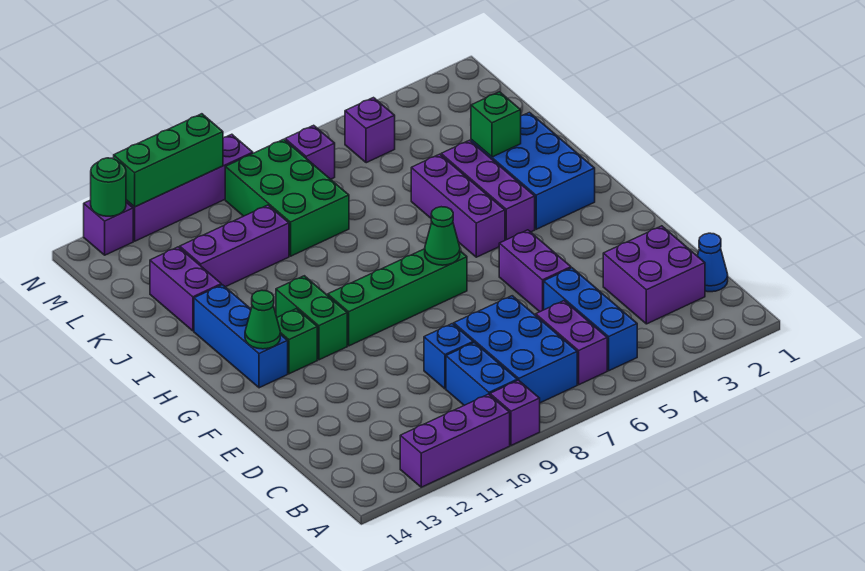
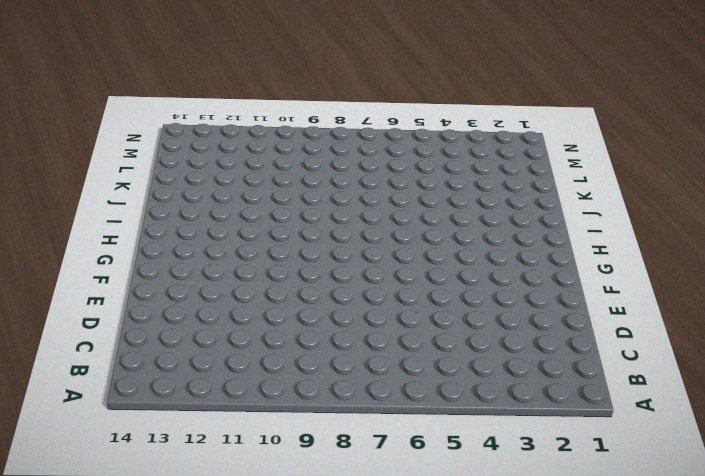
none -> purple brick A9 level 1
none -> purple brick A10:A12 level 1
none -> blue brick B5:D5 level 1

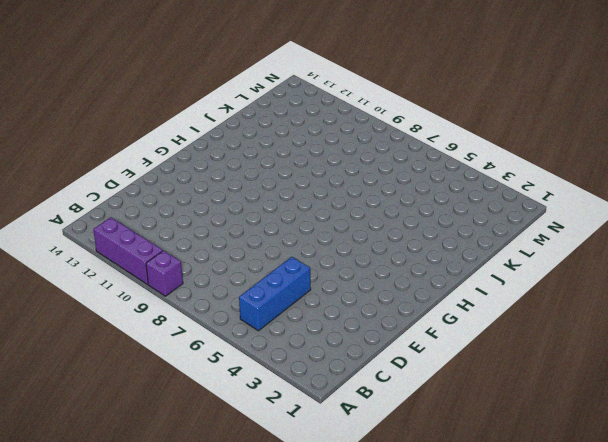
none -> purple brick B6:C6 level 1
none -> blue brick B7:D8 level 1
none -> blue brick B9:C9 level 1

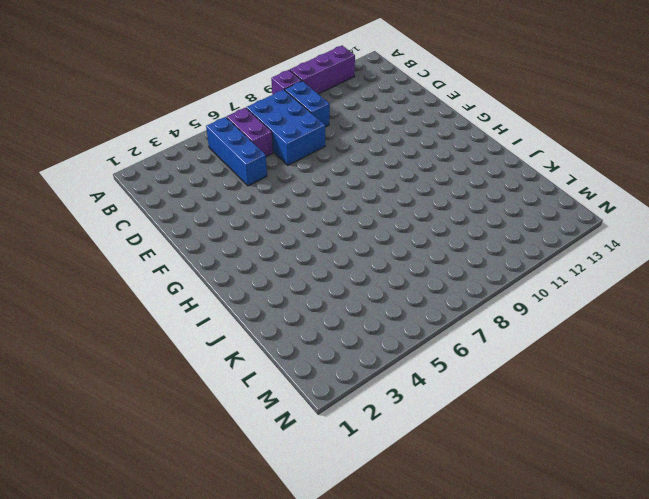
none -> blue cone C1 level 1
none -> purple brick C2:D3 level 1
none -> blue brick D9 level 1

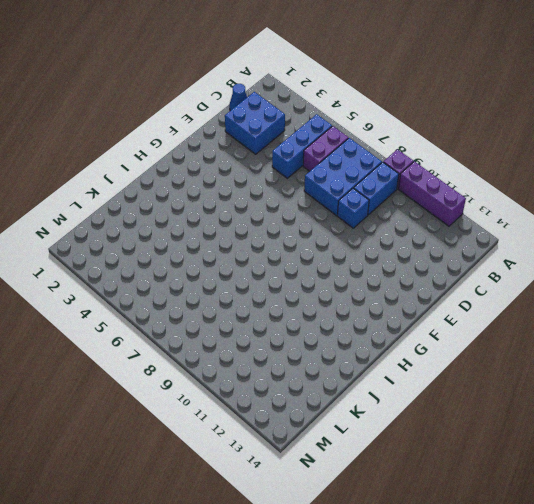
blue brick C2:D3 level 1 -> purple brick C2:D3 level 1
none -> purple brick E5:F5 level 1
none -> green brick G7:G10 level 1
none -> green brick G11:H11 level 1

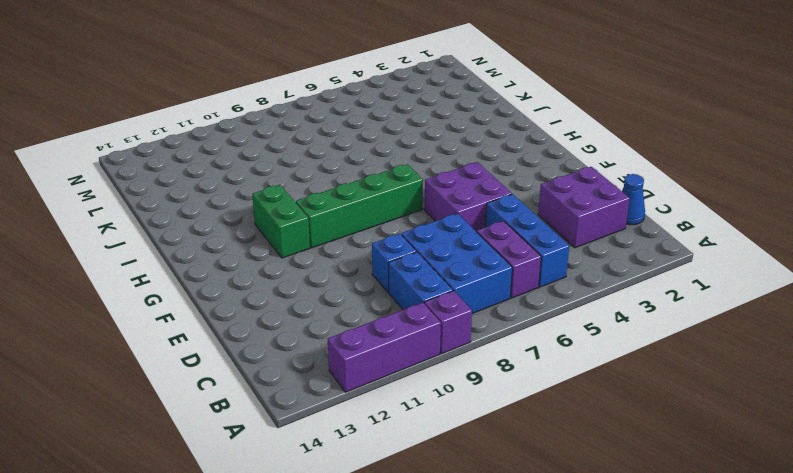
purple brick E5:F6 level 1 -> purple brick E5:F5 level 1
none -> green brick G12 level 1
none -> blue brick G13:I13 level 1
none -> blue brick H2:J3 level 1

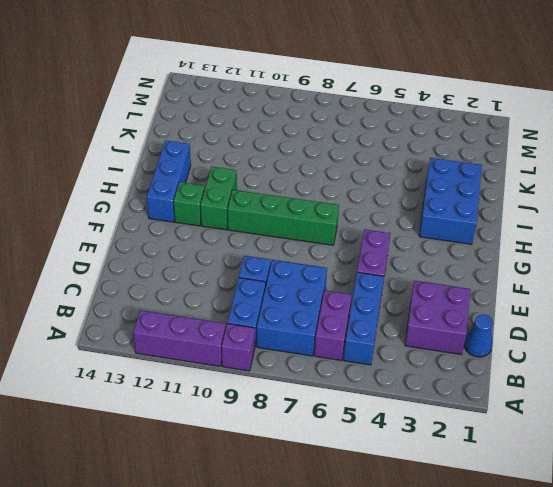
none -> purple brick H4:J4 level 1
none -> purple brick H5:J5 level 1
none -> purple brick J13:K13 level 1

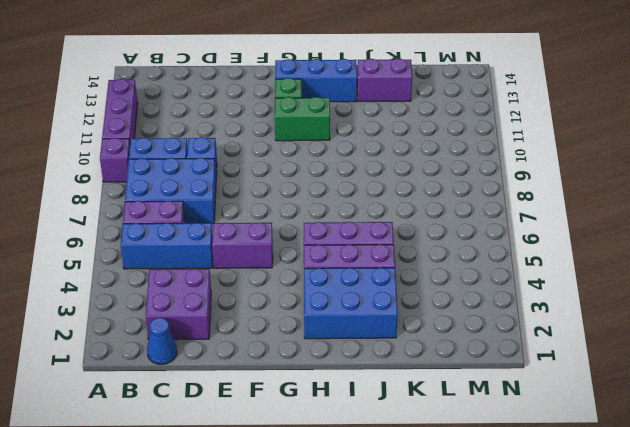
none -> green brick G7:G10 level 1
none -> green brick K8:M9 level 1
none -> purple brick K10:K12 level 1

